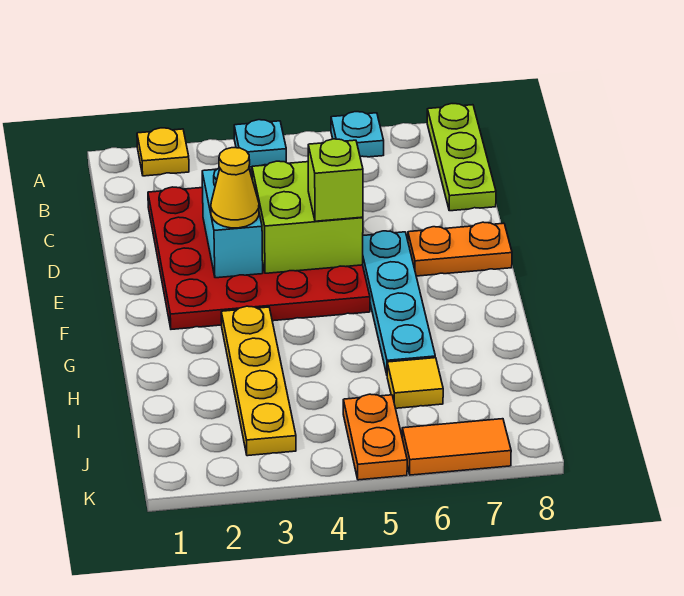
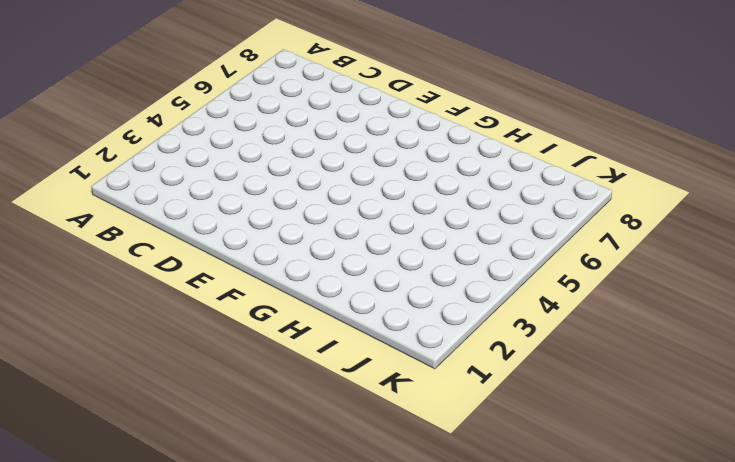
none -> yellow plate A2 level 1
none -> cyan plate A4 level 1
none -> cyan plate A6 level 1

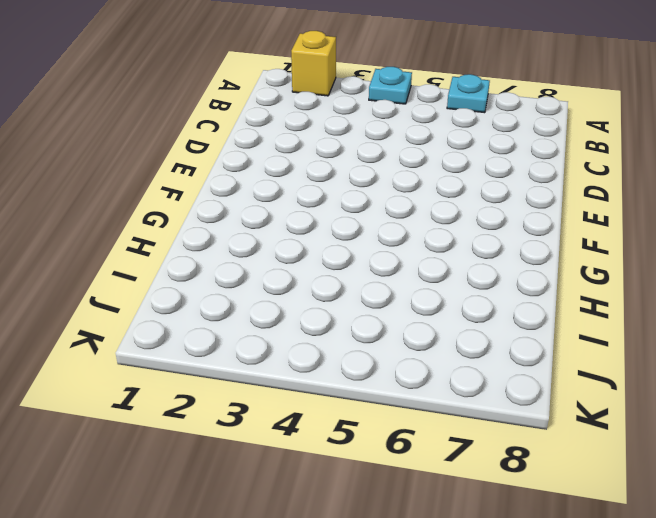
yellow brick A2 level 1 -> yellow plate A2 level 1
none -> lime plate A8:C8 level 1
none -> red plate C2:F5 level 1
none -> cyan plate E6:H6 level 1

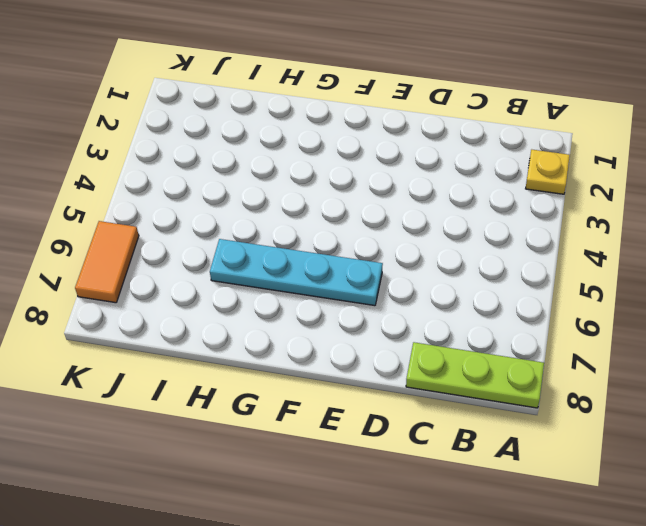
none -> cyan plate A4 level 1
none -> cyan plate A6 level 1
none -> red plate C2:F5 level 1

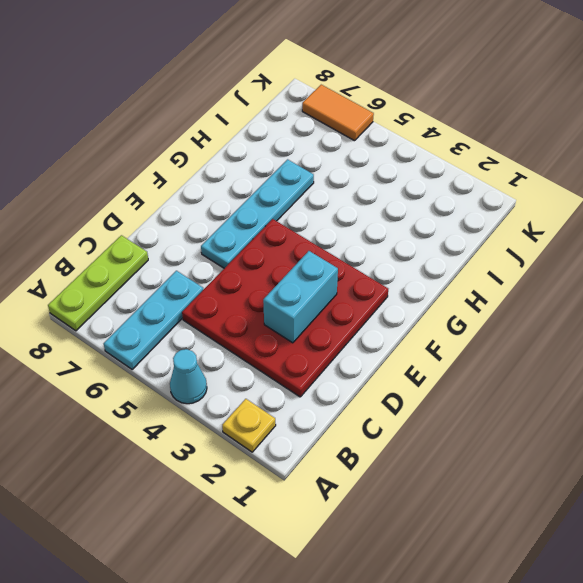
cyan cone A4 level 1 -> cyan plate A4 level 1
cyan plate A6:C6 level 1 -> cyan plate A6 level 1
none -> orange plate E7:E8 level 1
none -> yellow plate G3:J3 level 1
none -> yellow tile I6 level 1

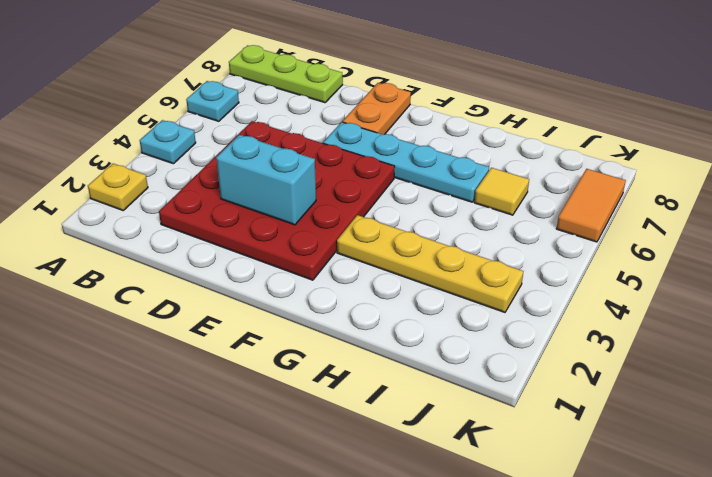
none -> orange plate J5:K5 level 1
none -> lime brick D4:E5 level 2
none -> yellow cone E3 level 3

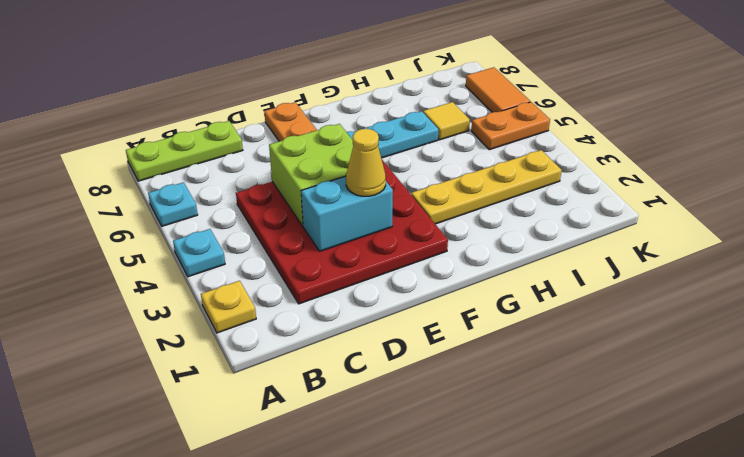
none -> lime brick E5 level 3

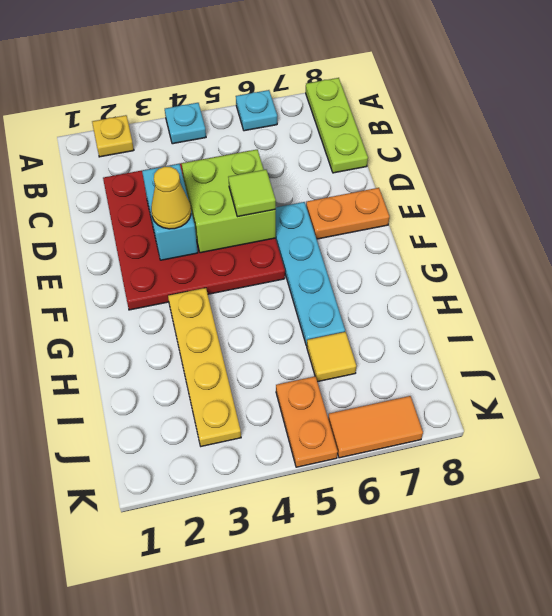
lime tile E5 level 3 -> lime brick E5 level 3

